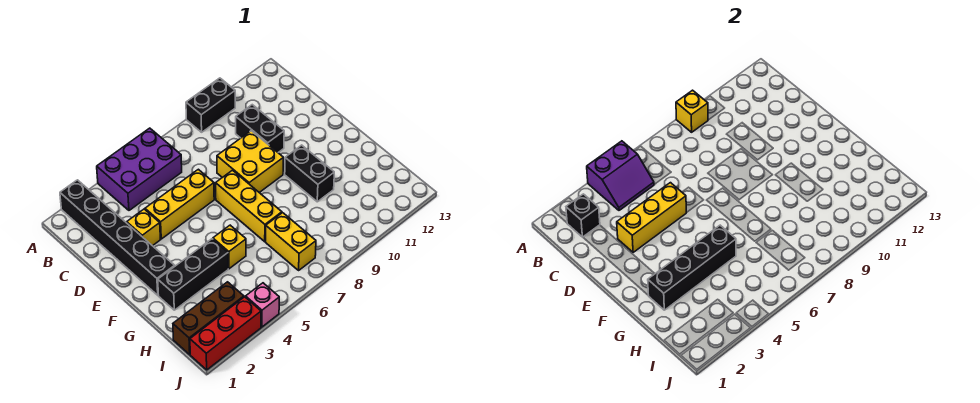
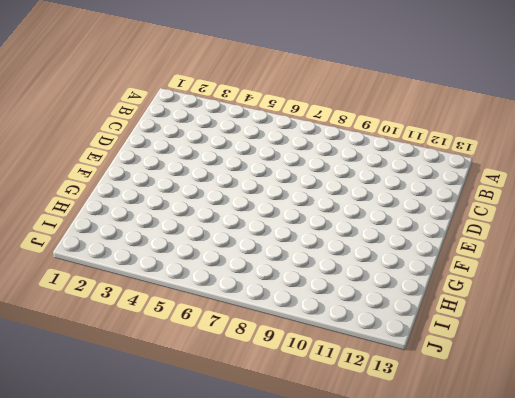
none -> black brick A2:F2 level 1
none -> purple brick A4:B6 level 1
none -> black brick A9:A10 level 1

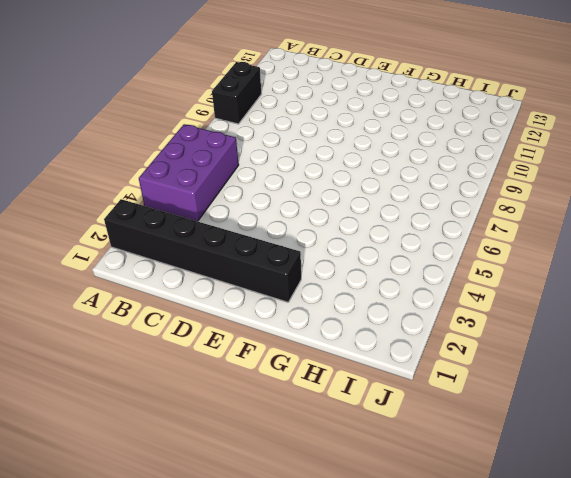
none -> black brick C10:D10 level 1
none -> yellow brick D3 level 1
none -> yellow brick D4:D6 level 1

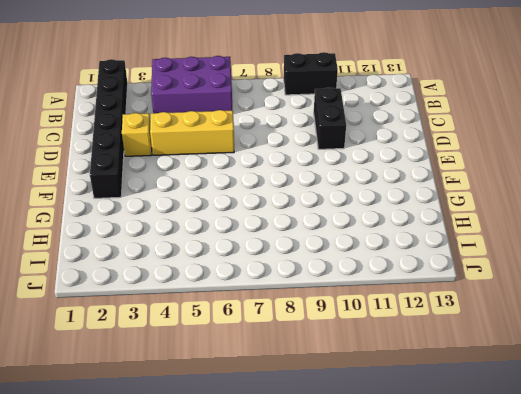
none -> yellow brick D8:E9 level 1
none -> yellow brick E7:G7 level 1
none -> black brick F10:G10 level 1

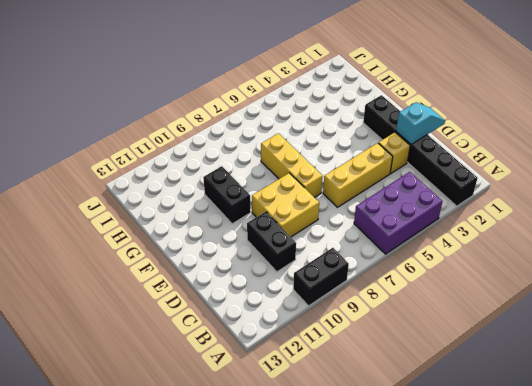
cyan slope D1:D2 level 2 top 2 -> none
none -> black brick G2:G4 level 1
none -> yellow brick G5 level 1
none -> yellow brick H7:I7 level 1

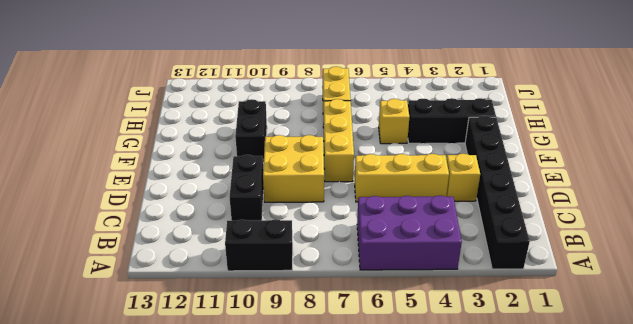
none -> brown brick I1:I3 level 1
none -> red brick J1:J3 level 1
none -> pink brick J4 level 1

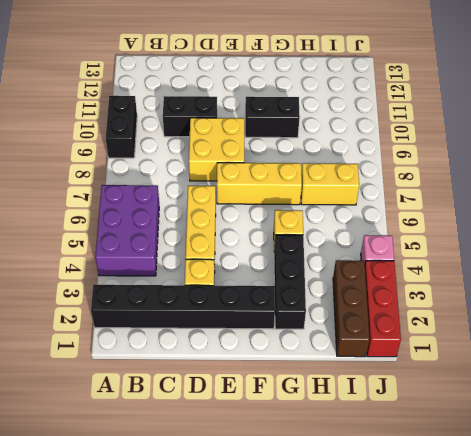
none -> purple slope A4:B5 level 2 top A
none -> yellow brick A9 level 2
none -> black brick B2 level 2

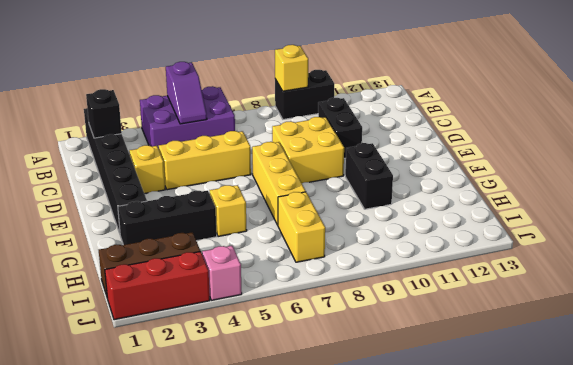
purple slope A5:B5 level 2 top A -> purple slope A4:B5 level 2 top A
none -> yellow brick D3:D5 level 2
none -> black brick G2:G5 level 2

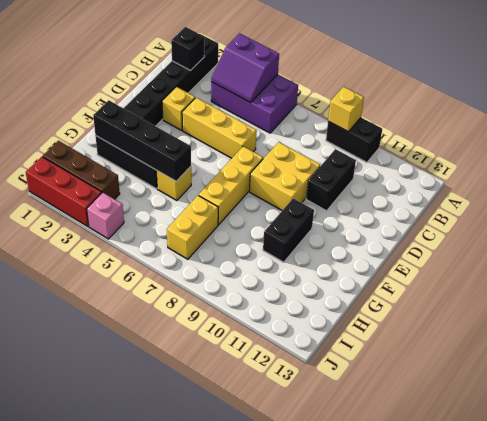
none -> yellow brick D3:D5 level 2

